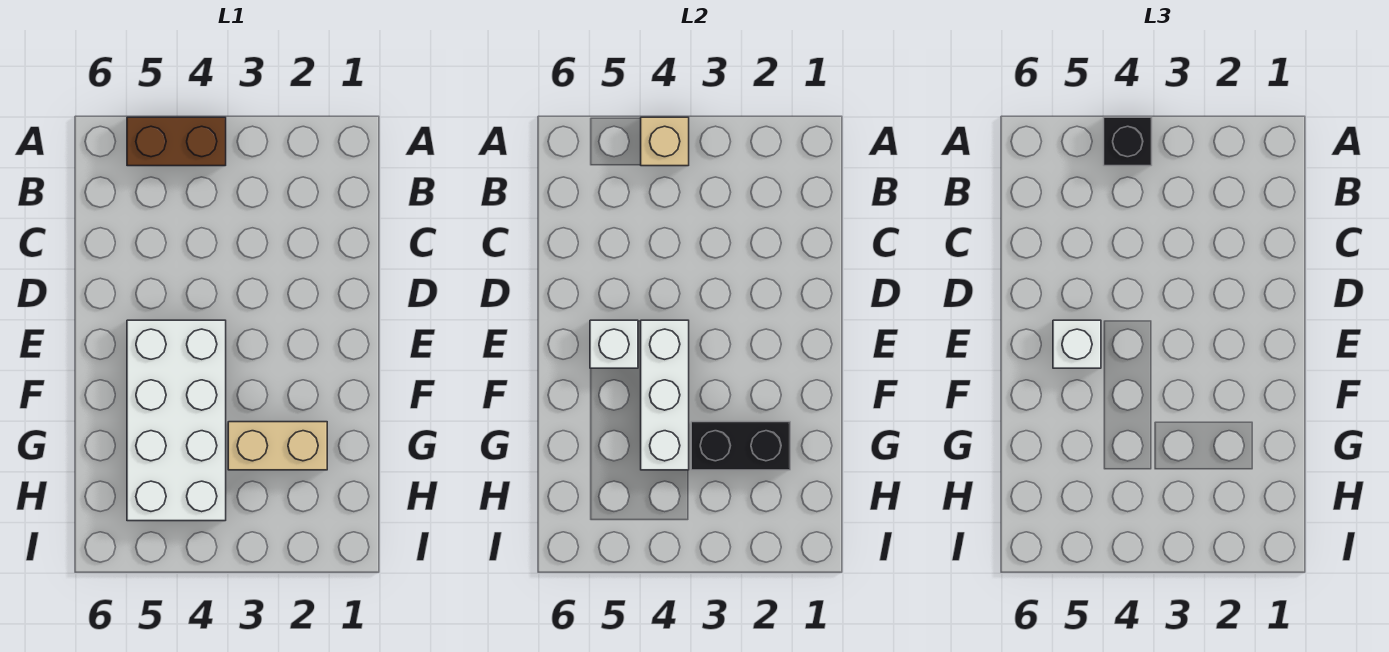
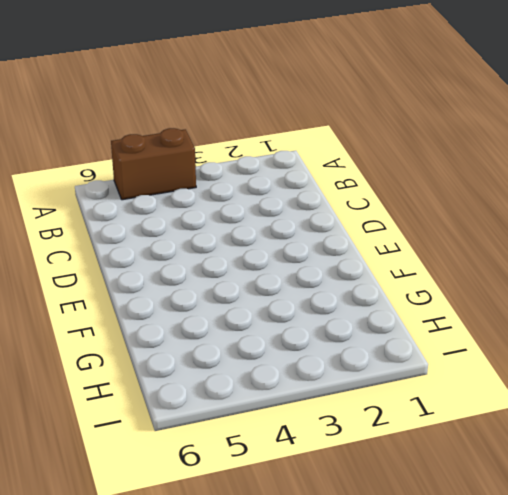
none -> white brick E4:H5 level 1
none -> tan brick G2:G3 level 1

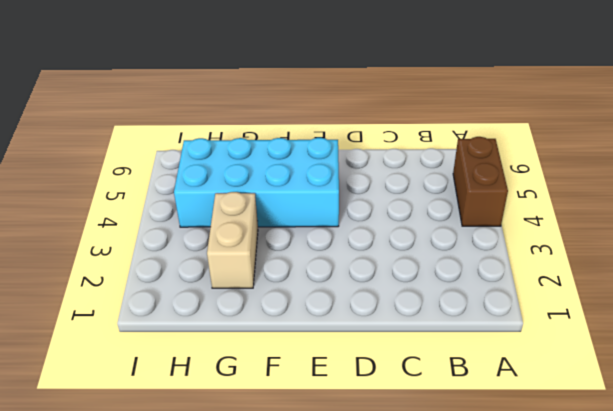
cyan brick E4:H5 level 1 -> white brick E4:H5 level 1
none -> tan brick A4 level 2
none -> white brick E4:G4 level 2

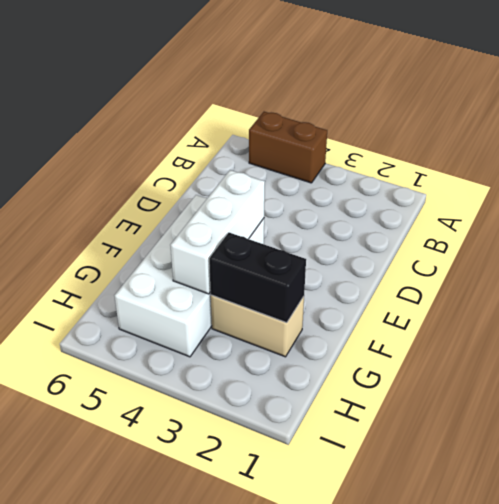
none -> tan brick A4 level 2
none -> white brick E5 level 2

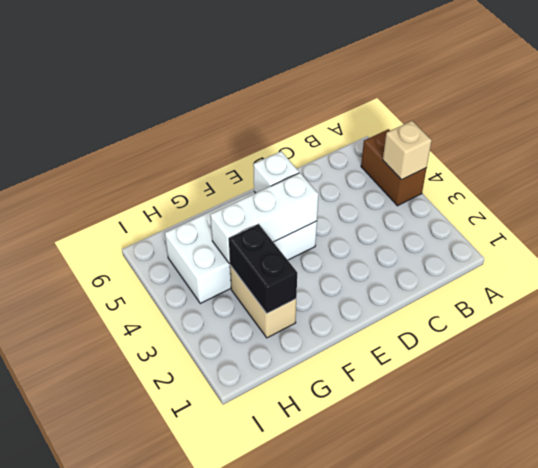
none -> black brick A4 level 3
none -> white brick E5 level 3

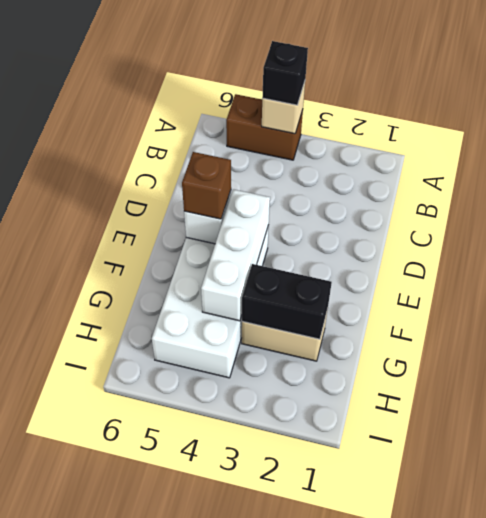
brown brick E5 level 3 -> white brick E5 level 3

